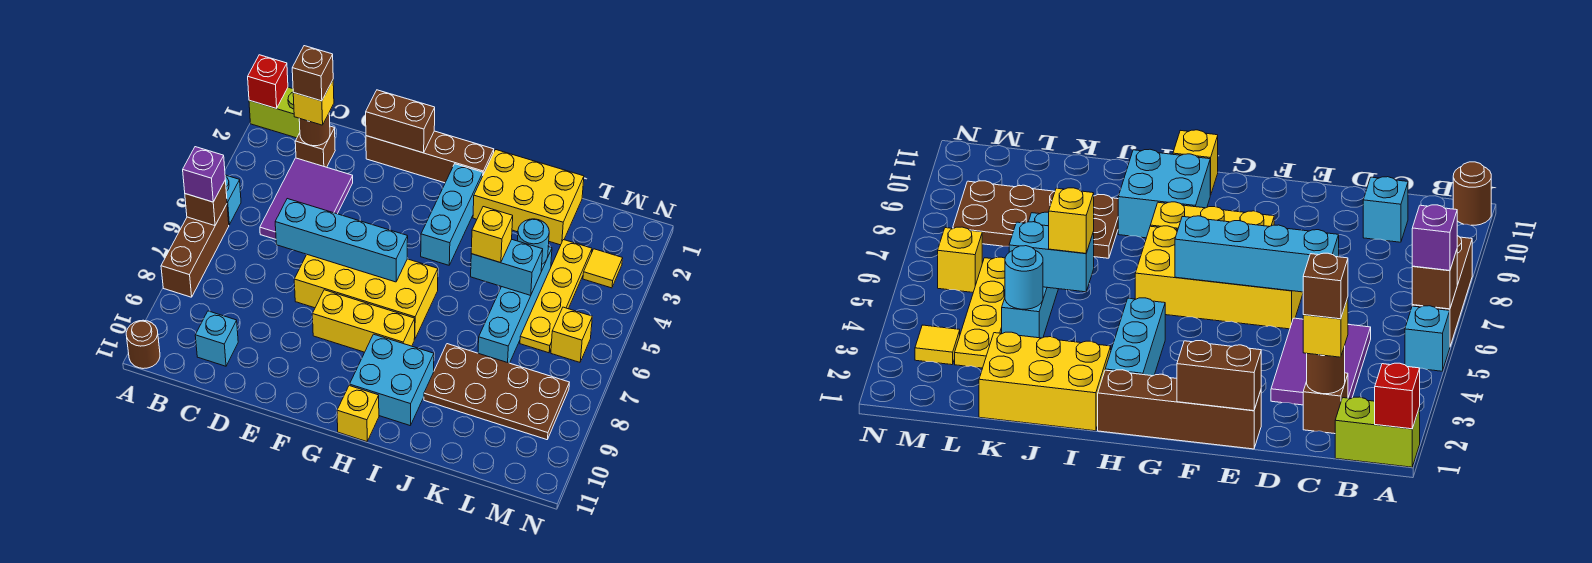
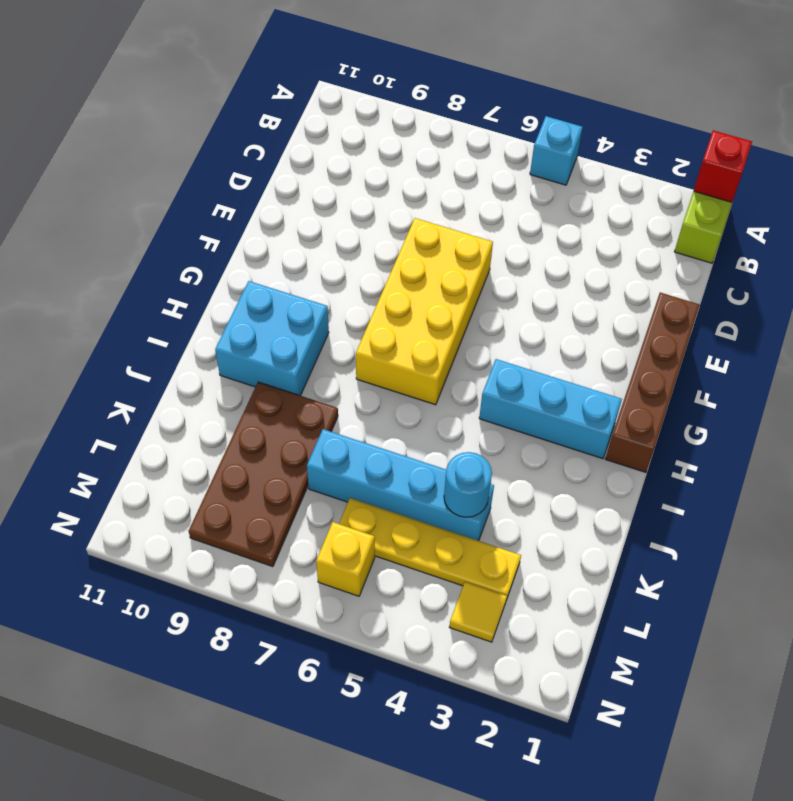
none -> brown brick A6:A8 level 1
none -> brown round brick A11 level 1
none -> brown brick C2 level 1
none -> purple tile C3:D5 level 1

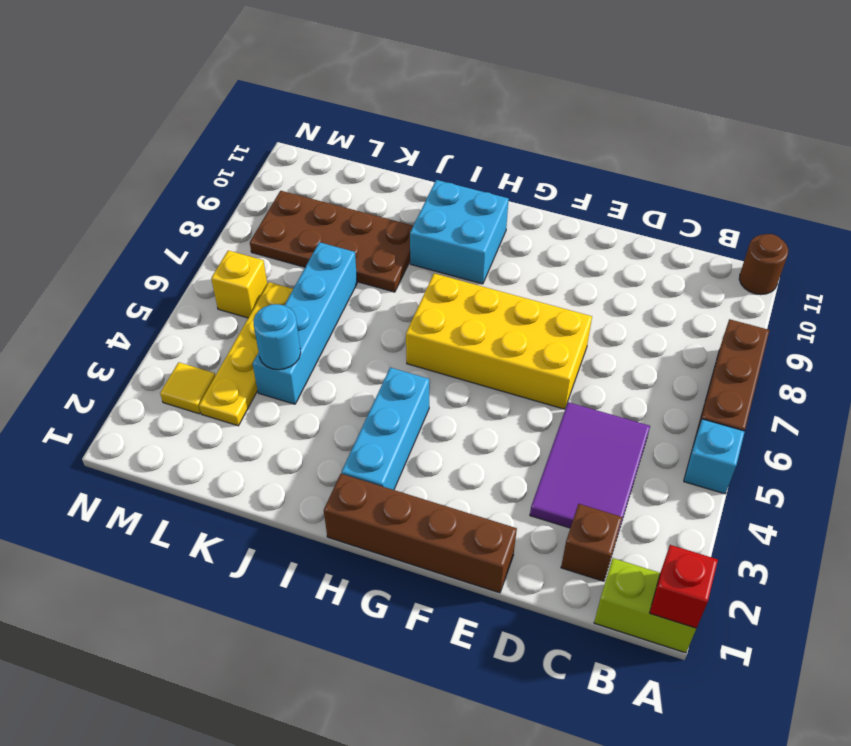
none -> cyan brick C10 level 1
none -> yellow brick F8:H8 level 1
none -> yellow brick H11 level 1
none -> yellow brick I1:K2 level 1

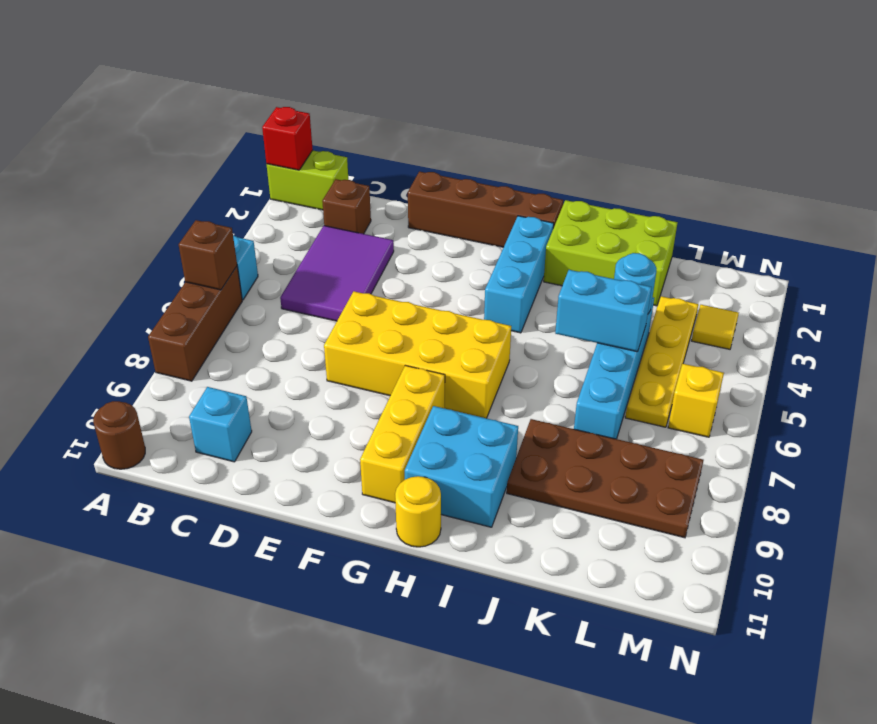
yellow brick G8:G10 level 1 -> yellow brick F8:H8 level 1
yellow round brick H11 level 1 -> yellow brick H11 level 1
lime brick I1:K2 level 1 -> yellow brick I1:K2 level 1
none -> brown round brick C2 level 2
none -> cyan brick D6:G6 level 2
none -> brown brick E1:F1 level 2
none -> purple brick A6 level 3

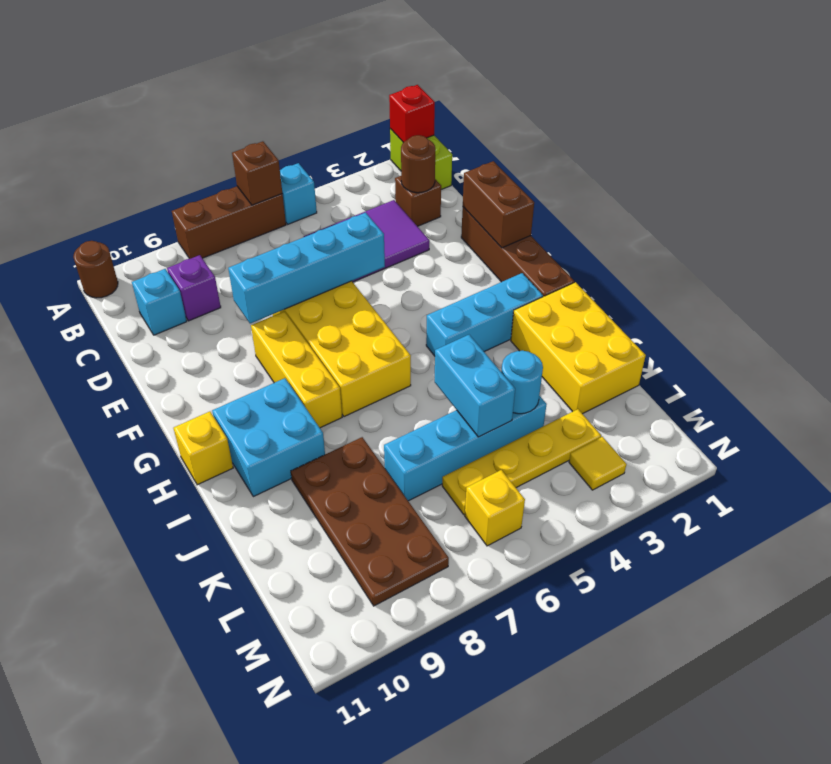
purple brick C9 level 1 -> purple brick A6 level 3
cyan brick E5:E8 level 2 -> cyan brick D6:G6 level 2
none -> yellow brick C2 level 3
none -> yellow brick J5 level 3
none -> brown brick C2 level 4

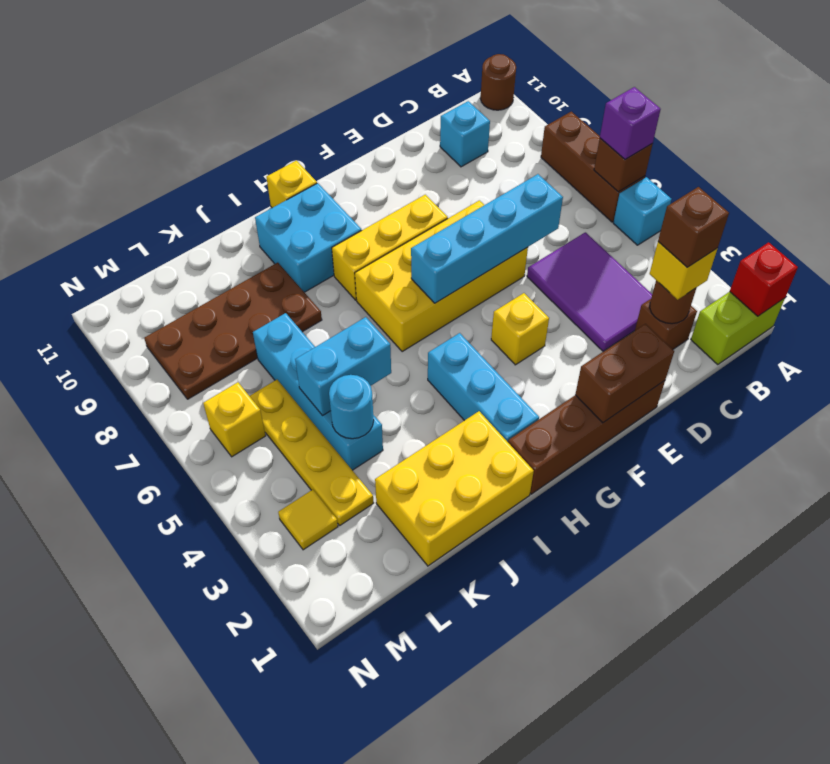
yellow brick F4 level 1 -> yellow brick J5 level 3

